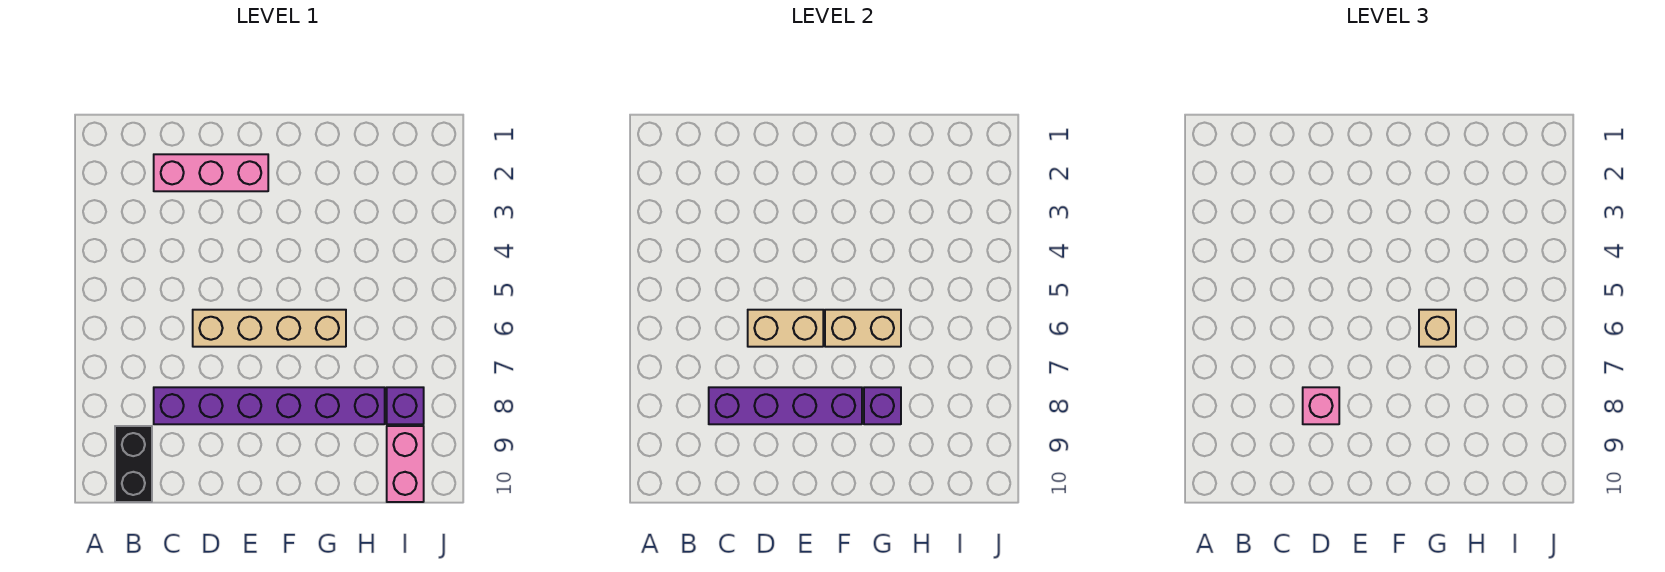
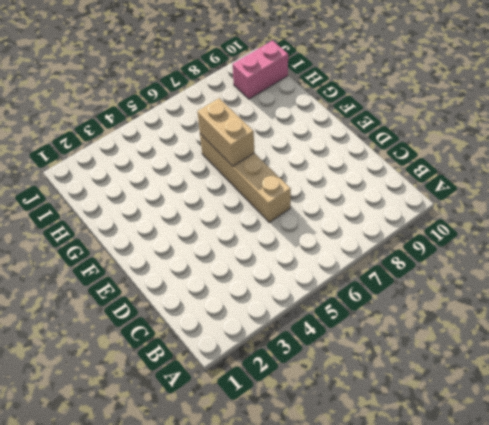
none -> black brick B9:B10 level 1
none -> pink brick C2:E2 level 1
none -> purple brick C8:H8 level 1

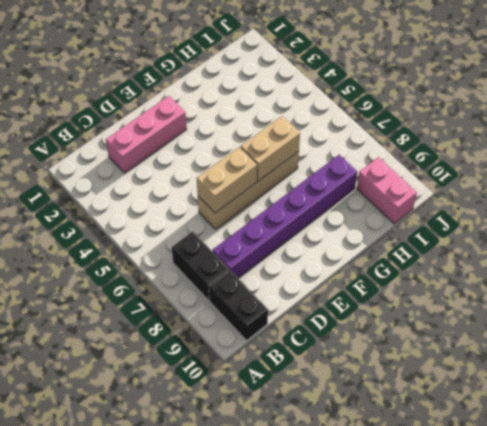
black brick B7:B8 level 1 -> none
none -> purple brick I8 level 1
none -> purple brick C8:F8 level 2
none -> purple brick G8 level 2

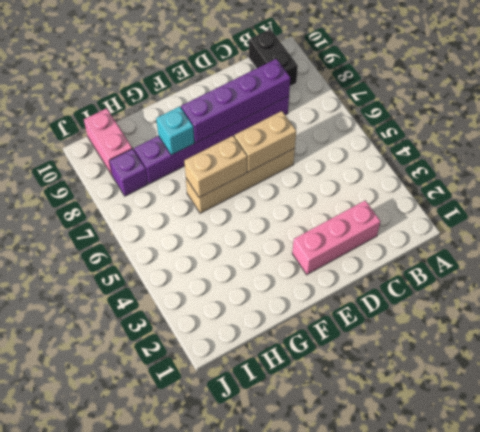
cyan brick G8 level 2 -> purple brick G8 level 2
none -> pink brick D8 level 3
none -> tan brick G6 level 3

